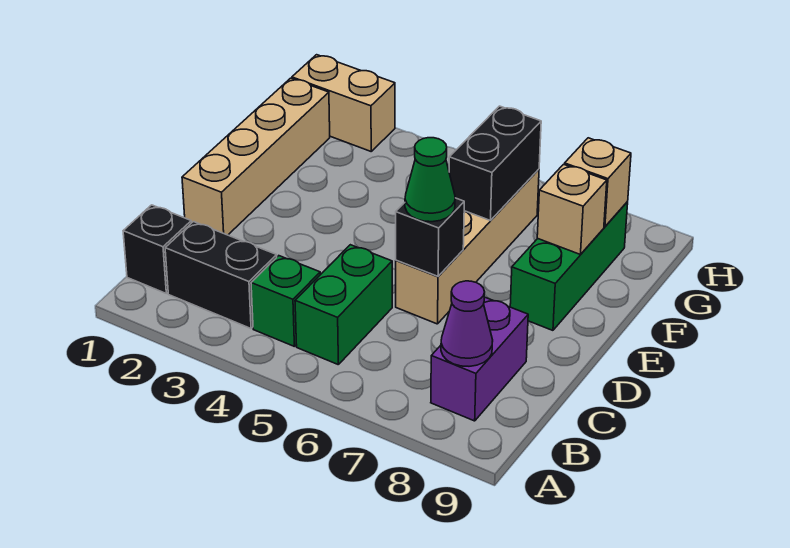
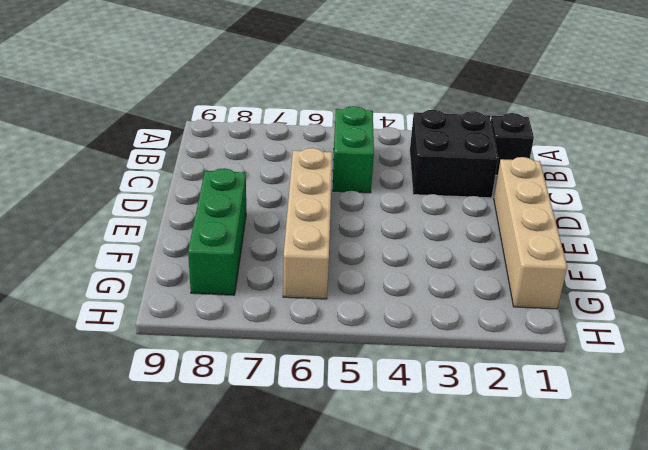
black brick B2:C3 level 1 -> black brick B2:B3 level 1
none -> green brick B4 level 1
none -> purple brick B8:C8 level 1
none -> tan brick H1:H2 level 1

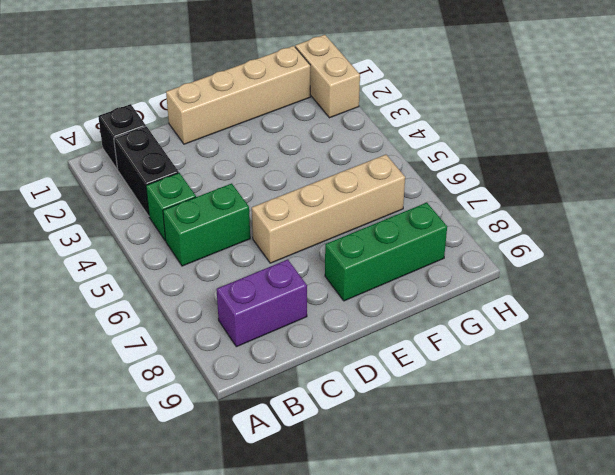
none -> purple cone B8 level 2
none -> black brick D6 level 2
none -> black brick F6:G6 level 2

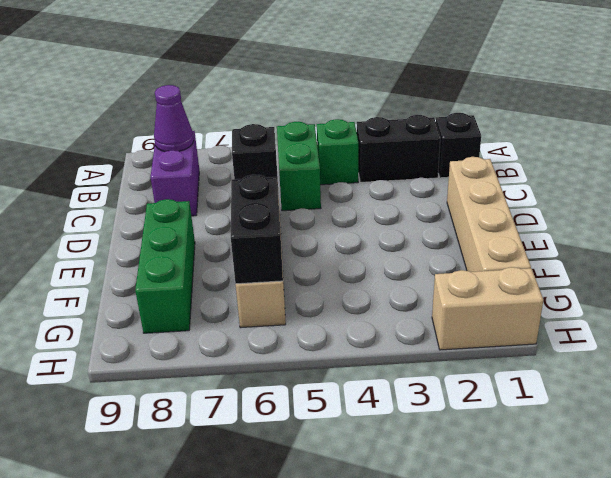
none -> tan brick F8 level 2
none -> tan brick G8 level 2
none -> green cone D6 level 3

